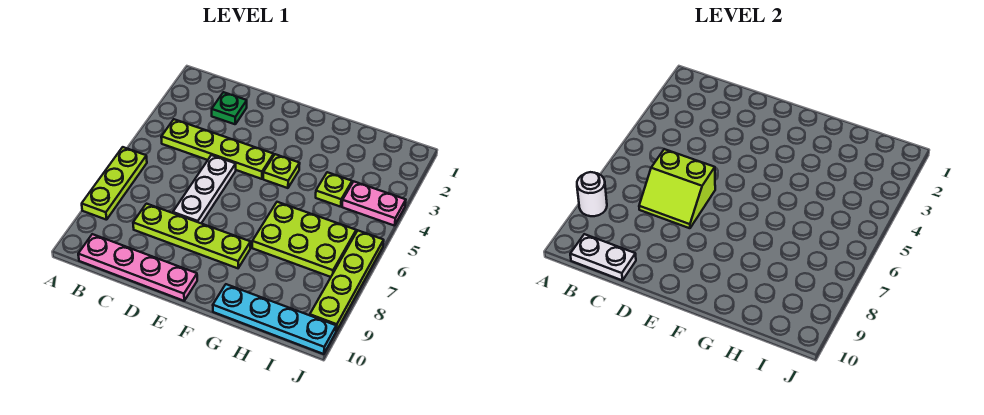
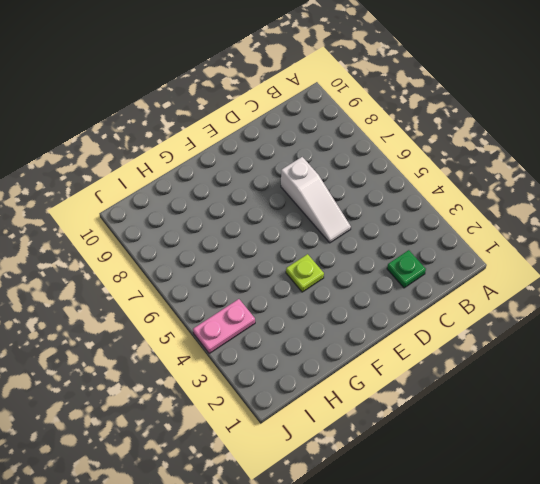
white slope D5:D7 level 1 top 7 -> white plate D5:D7 level 1
none -> lime plate A6:A8 level 1
none -> lime plate B4:E4 level 1
none -> pink plate B10:E10 level 1

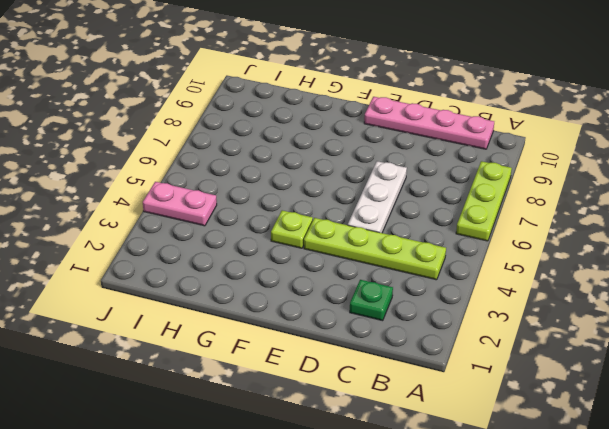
none -> lime plate C8:F8 level 1
none -> lime plate G6:I7 level 1
none -> cyan plate G10:J10 level 1

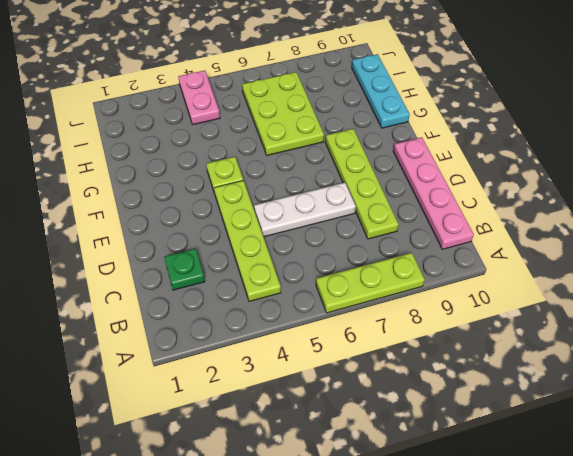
cyan plate G10:I10 level 1 -> cyan plate G10:J10 level 1
none -> lime plate H4 level 1
none -> lime plate J6:J9 level 1
none -> white round brick A8 level 2

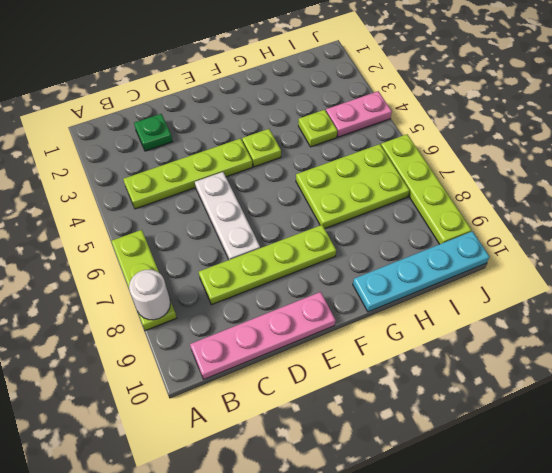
none -> white plate B10:C10 level 2
none -> lime slope C6:D7 level 2 top 6

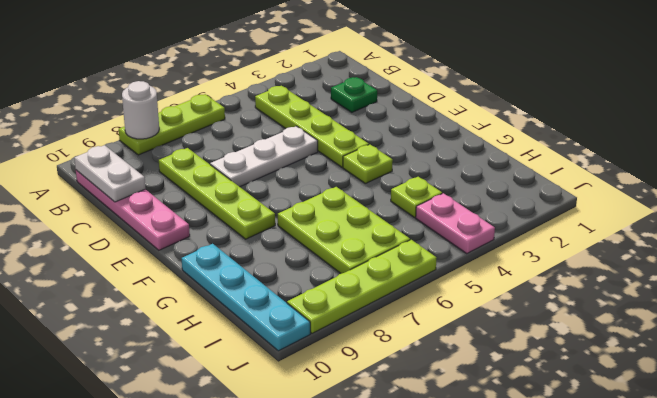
none -> lime slope C6:D7 level 2 top 6

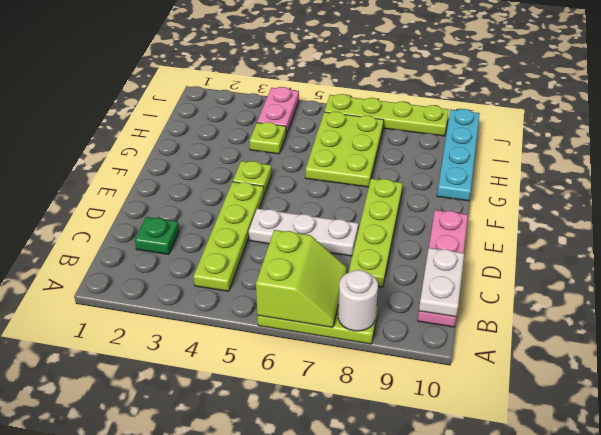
lime slope A6:B7 level 2 top 6 -> lime slope C6:D7 level 2 top 6

